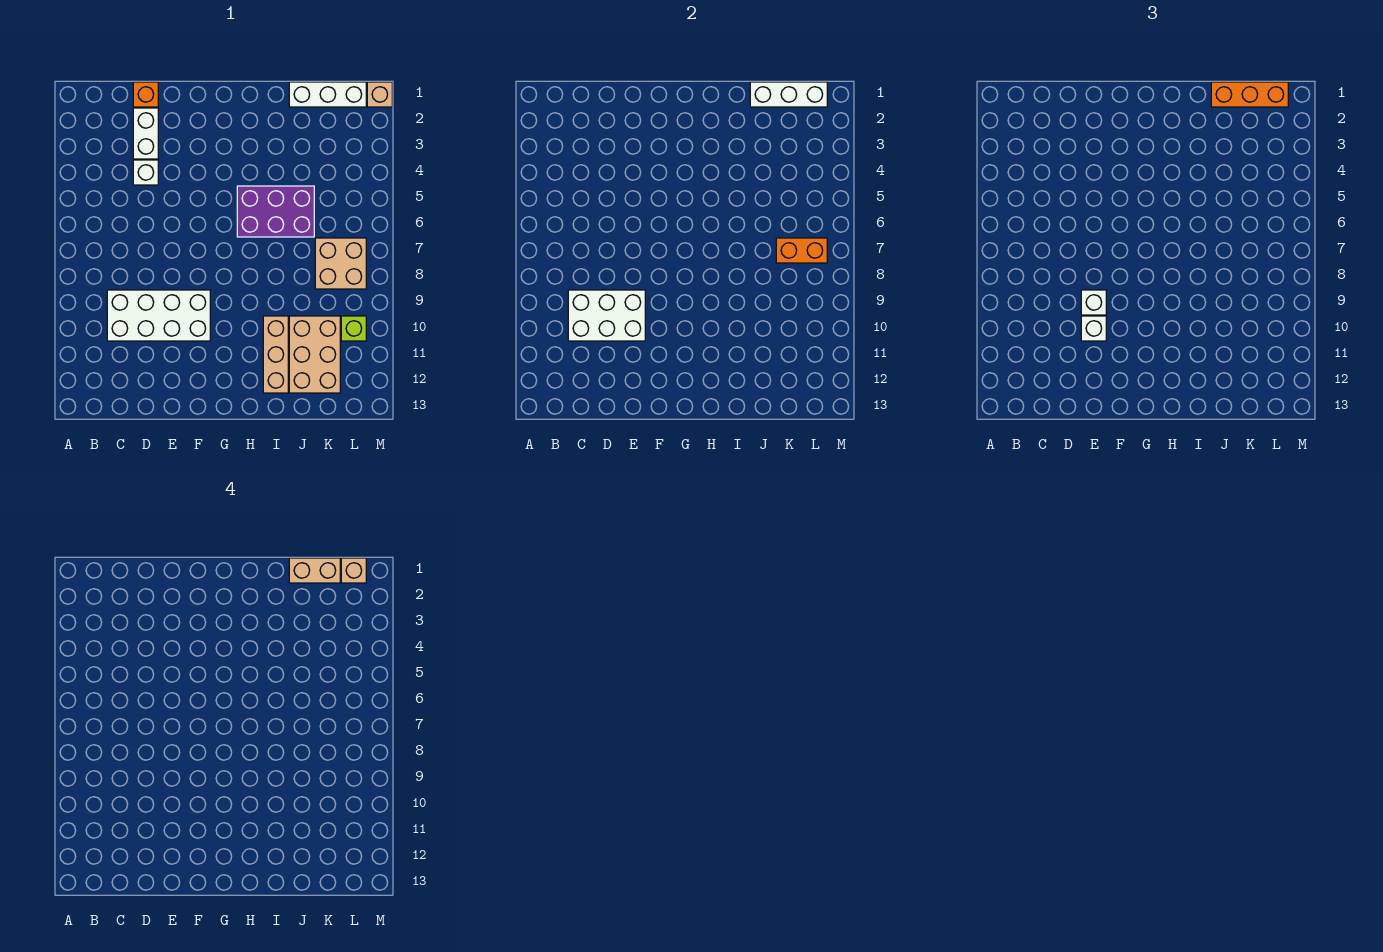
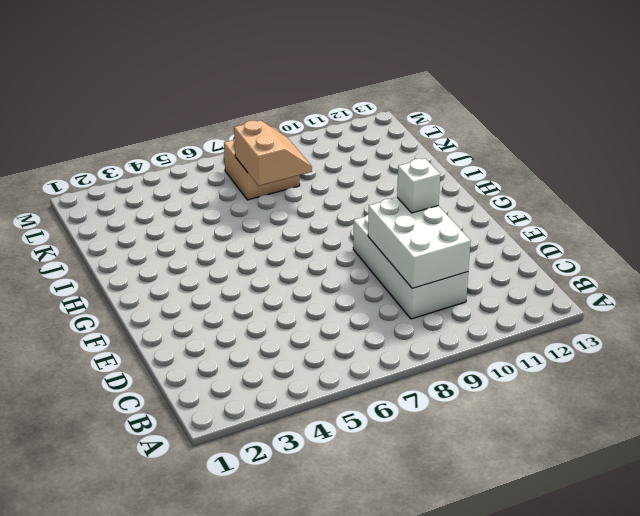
tan slope J7:K8 level 2 top 7 -> orange brick K7:L7 level 2
none -> orange brick D1 level 1
none -> white brick D2:D3 level 1
none -> white brick D4 level 1

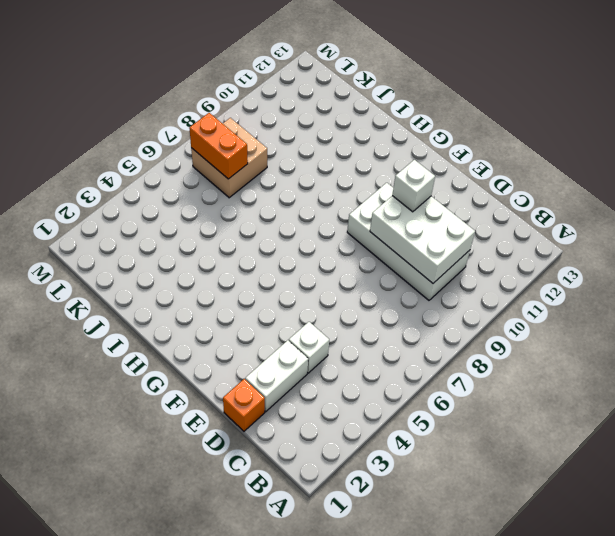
none -> purple brick H5:J6 level 1
none -> tan brick I10:I12 level 1
none -> white brick J1:L1 level 1

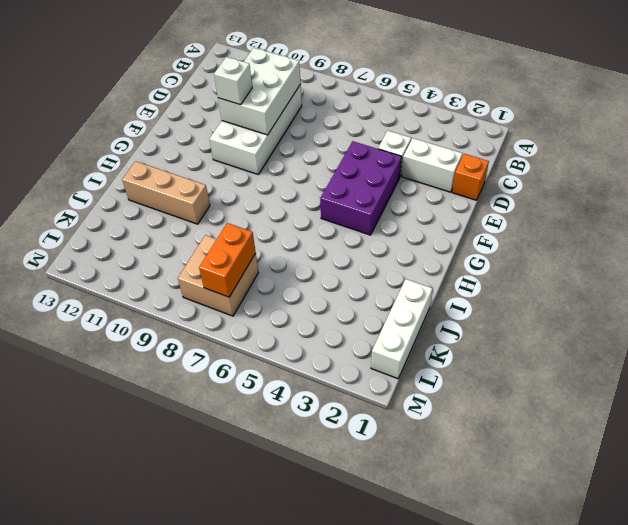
purple brick E4:G5 level 1 -> purple brick H5:J6 level 1
none -> tan brick J10:K12 level 1
none -> lime brick L10 level 1
none -> tan brick M1 level 1

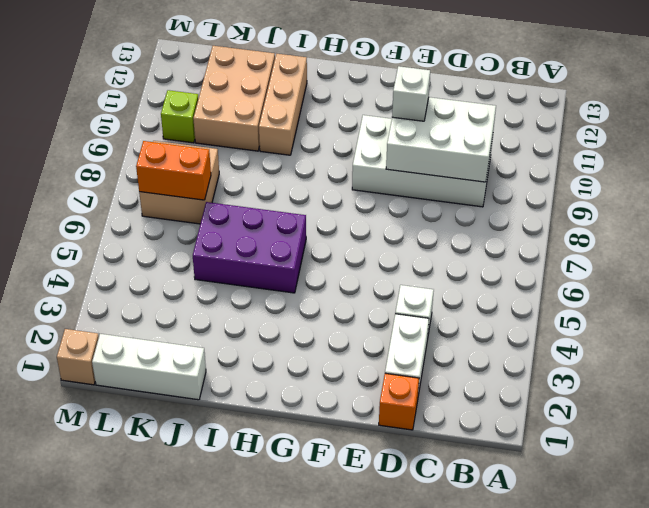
none -> white brick J1:L1 level 2
none -> white brick E9 level 3
none -> orange brick J1:L1 level 3

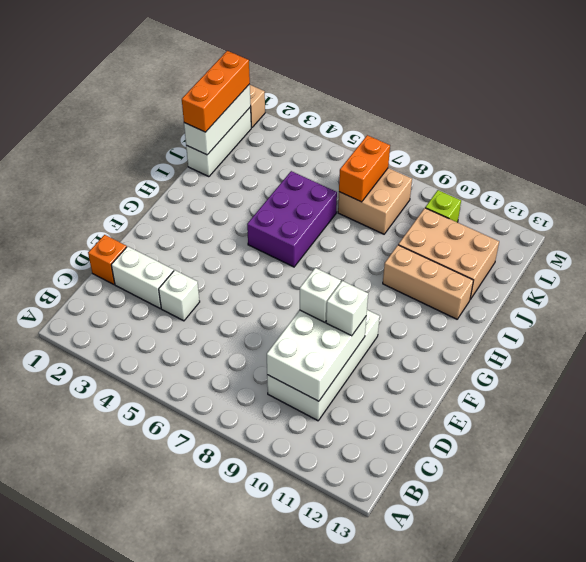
none -> tan brick J1:K1 level 4
none -> tan brick L1 level 4

